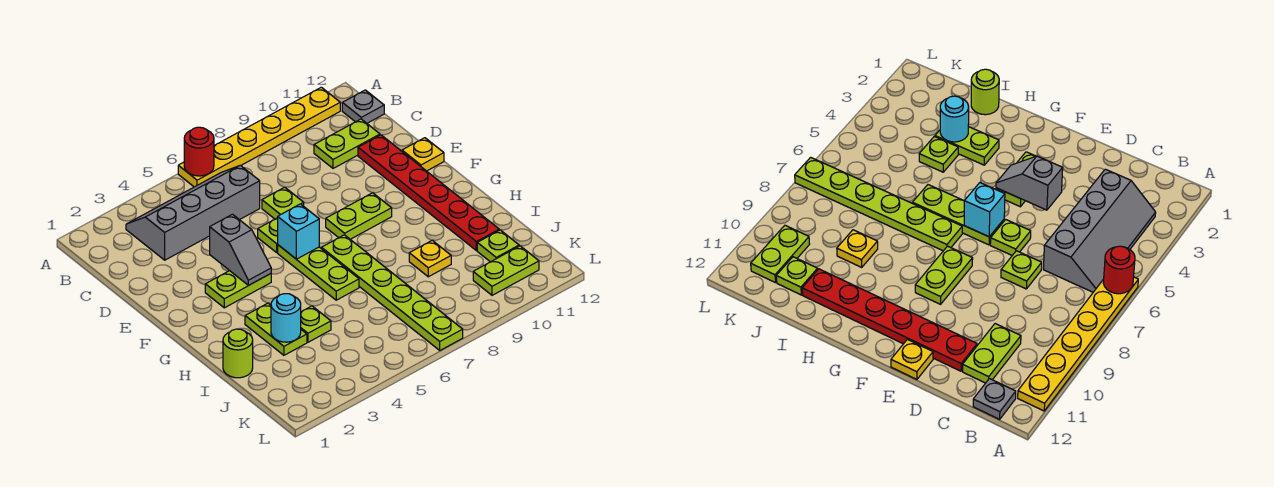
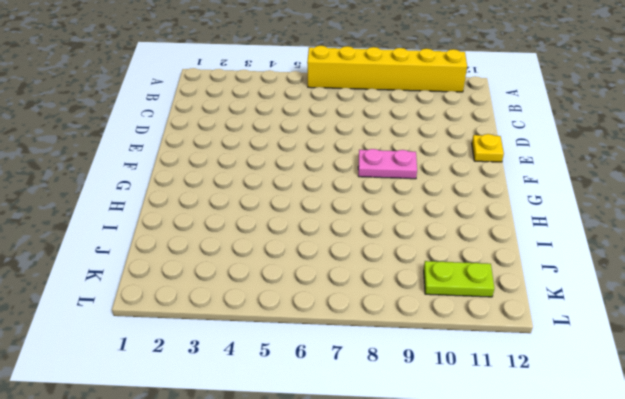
yellow brick A6:A11 level 1 -> yellow plate A6:A11 level 1
pink plate F8:F9 level 1 -> lime plate F8:F9 level 1
none -> grey slope B3:C6 level 1 top C
none -> grey plate B12 level 1
none -> lime plate C10:C11 level 1

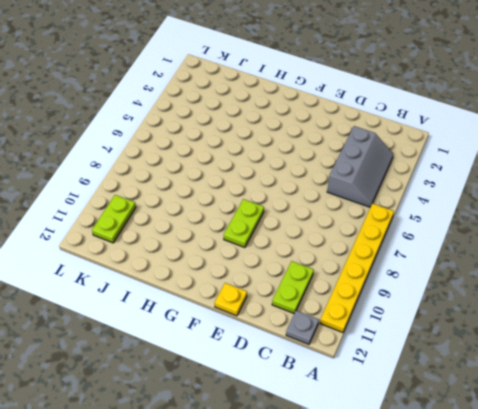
grey slope B3:C5 level 1 top C -> grey slope B3:C6 level 1 top C
none -> lime plate D7 level 1
none -> red plate D11:I11 level 1
none -> lime plate E6 level 1

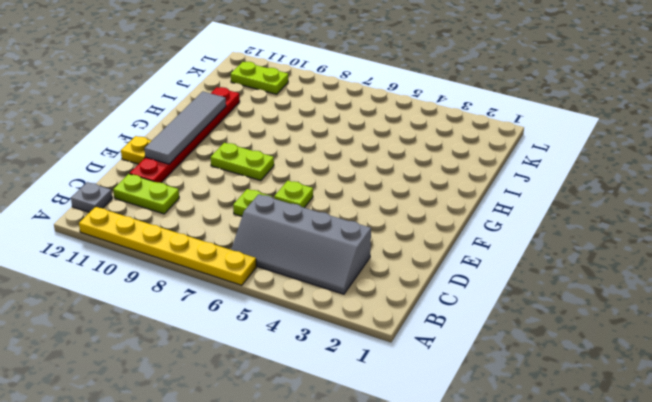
grey tile E11:H11 level 2 -> none
none -> lime plate F3:F4 level 1
none -> lime plate F6:H6 level 1
none -> lime plate G7:L7 level 1

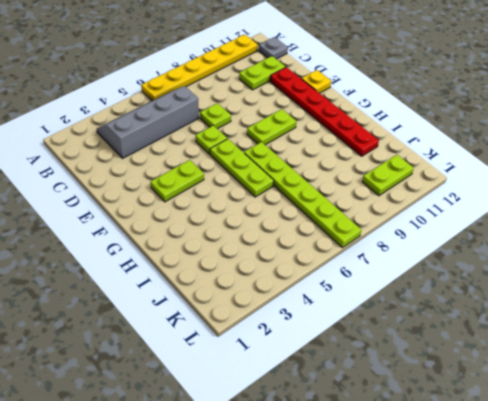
none -> lime plate H3:I3 level 1
none -> lime round brick I1 level 1
none -> lime plate I4 level 1

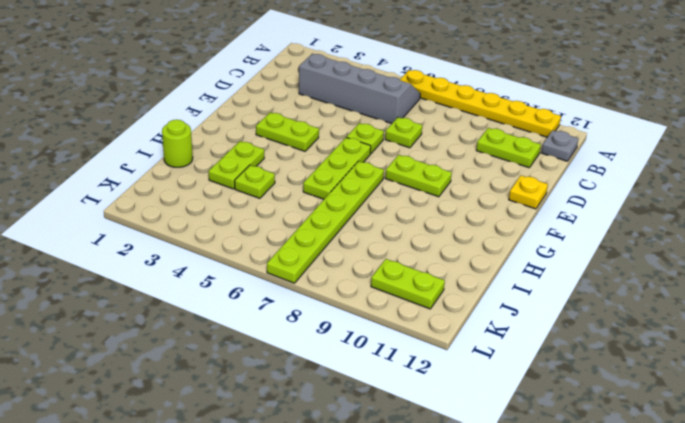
none -> red plate D11:I11 level 1
none -> yellow plate I9 level 1
none -> lime plate J11 level 1

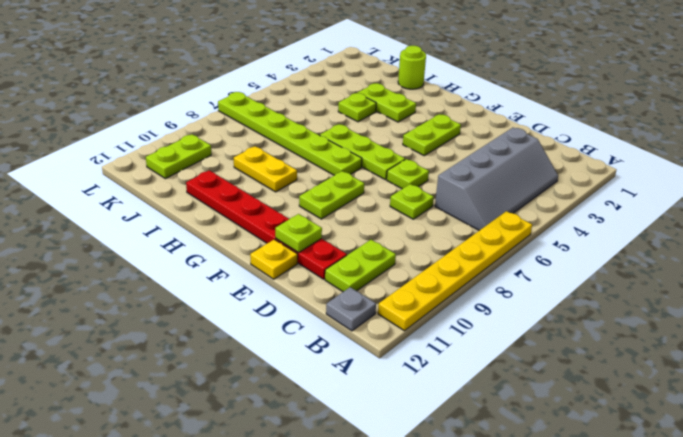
lime plate E11 level 2 -> lime plate J11 level 1
yellow plate H9:I9 level 1 -> yellow plate I9 level 1
none -> red round brick A6 level 2
none -> grey slope E4:F4 level 2 top E
none -> cyan brick F6 level 2

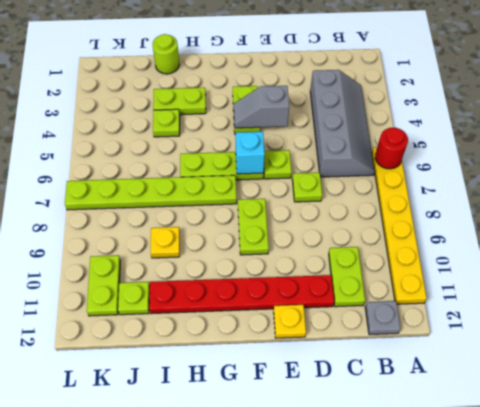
none -> cyan round brick I3 level 2

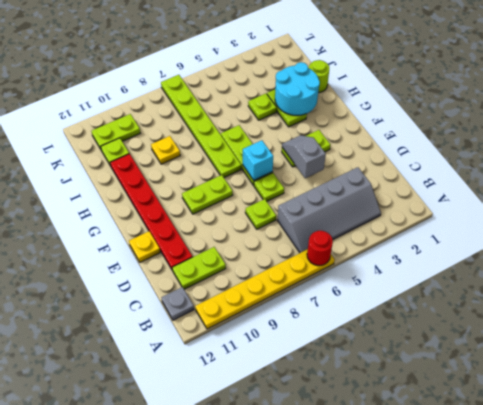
cyan round brick H2:I3 level 2 -> cyan round brick I3 level 2

